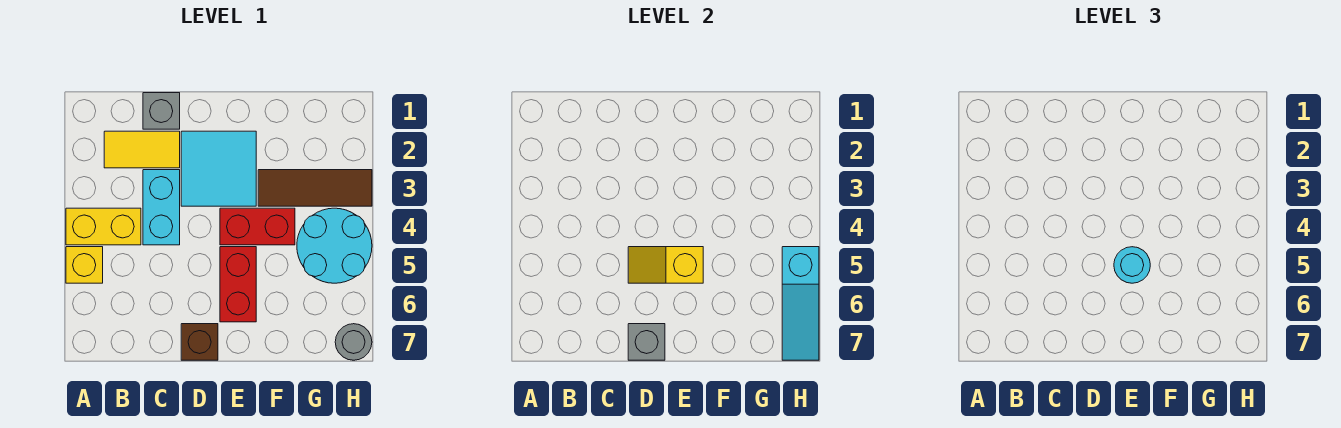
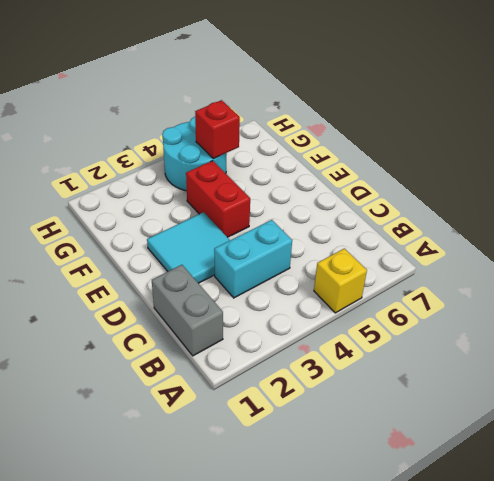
grey brick B1:C1 level 1 -> grey brick C1 level 1
red brick G5 level 2 -> none
none -> yellow brick A4:B4 level 1
none -> yellow tile B2:C2 level 1
none -> brown brick D7 level 1

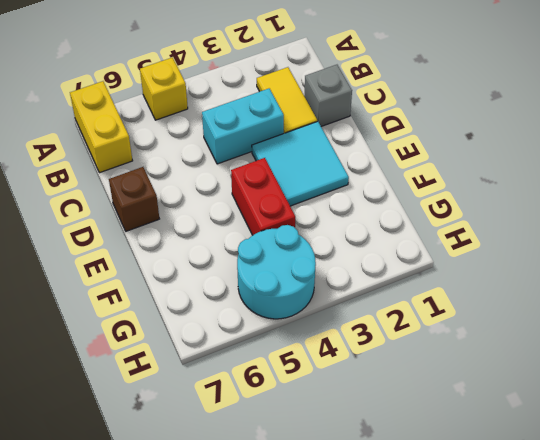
yellow brick A7:B7 level 1 -> yellow brick A4:B4 level 1
none -> red brick E5:E6 level 1
none -> brown tile F3:H3 level 1
none -> grey round brick H7 level 1

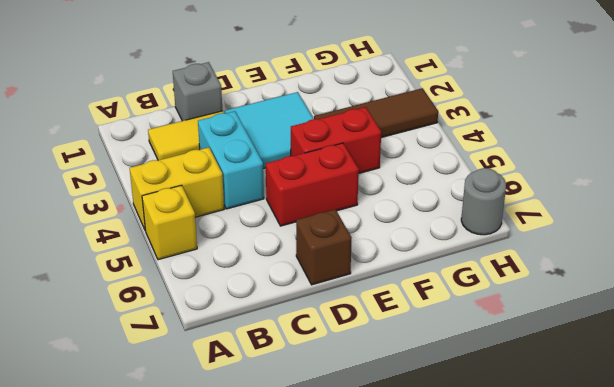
red brick D5:E5 level 1 -> red brick E5:E6 level 1
none -> cyan round brick G4:H5 level 1
none -> yellow slope D5:E5 level 2 top E
none -> grey brick D7 level 2

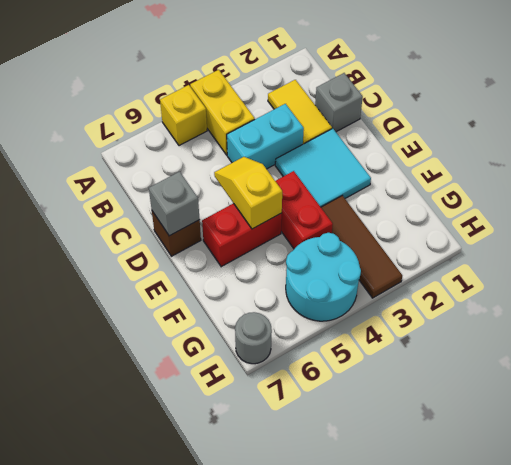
none -> cyan slope H5:H7 level 2 top 5
none -> cyan round brick E5 level 3

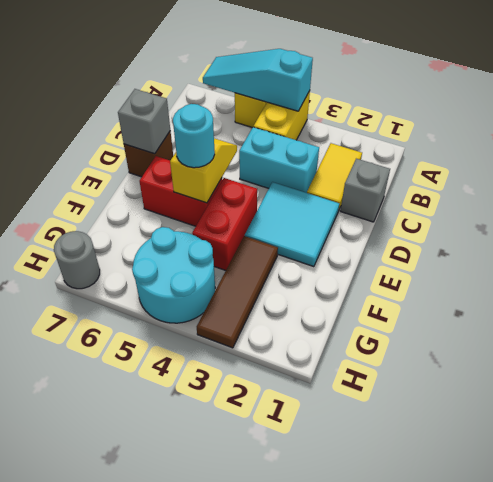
cyan slope A4:A6 level 2 top 4 -> cyan slope H5:H7 level 2 top 5

